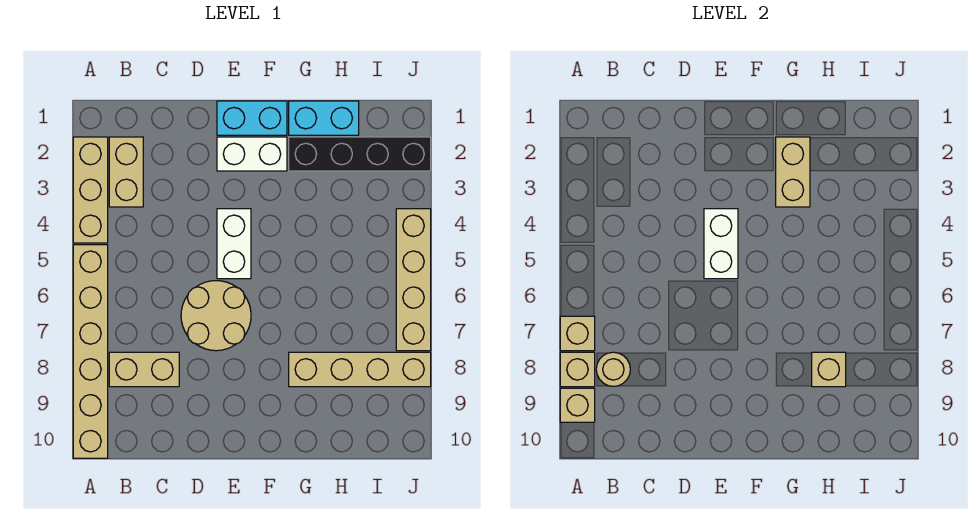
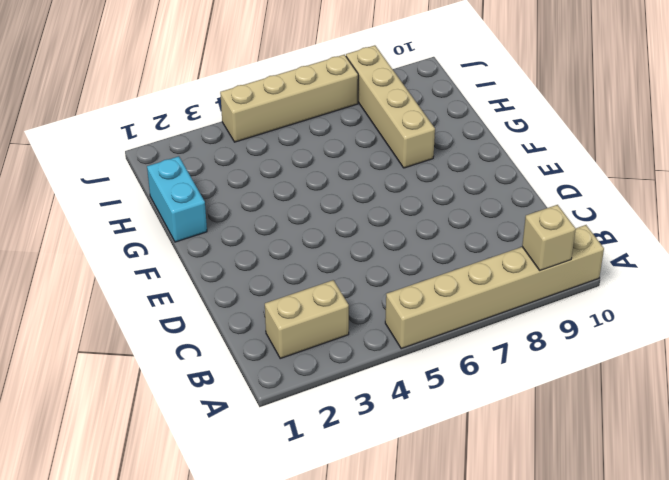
none -> tan brick A2:A4 level 1
none -> tan brick B8:C8 level 1
none -> tan round brick D6:E7 level 1

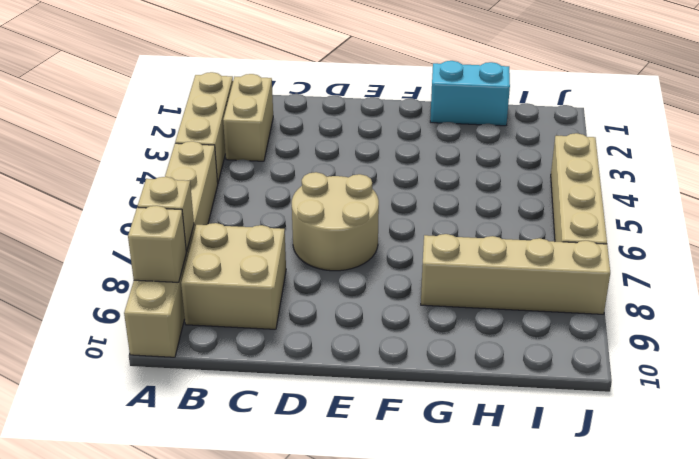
tan brick B8:C9 level 1 -> tan brick B8:C8 level 1
none -> cyan brick E1:F1 level 1
none -> white brick E2:F2 level 1
none -> white brick E4:E5 level 1

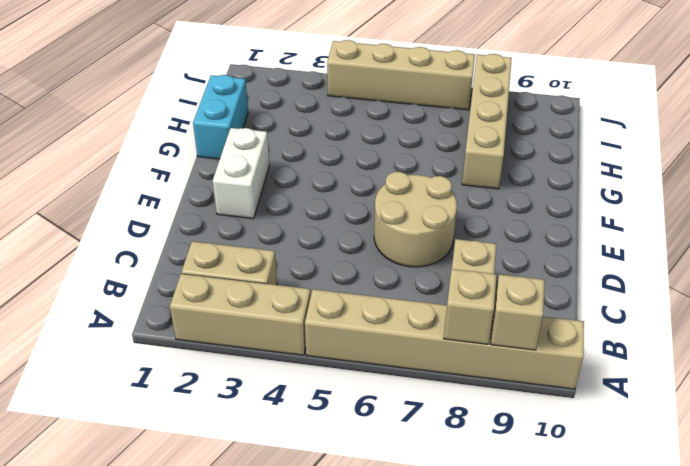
none -> cyan brick E1:F1 level 1
none -> white brick E4:E5 level 1
none -> black brick G2:J2 level 1

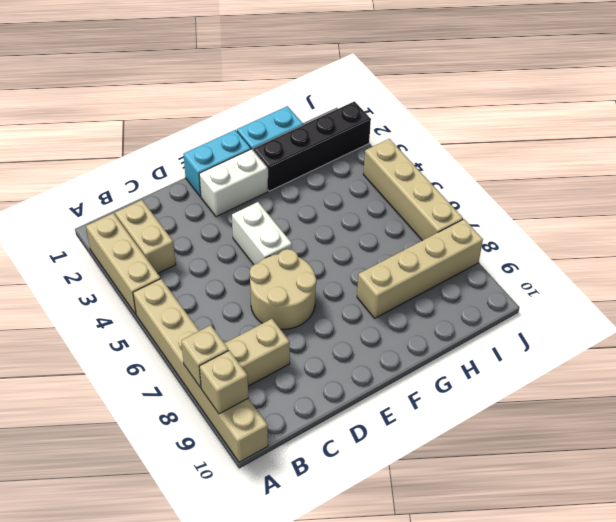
none -> tan brick A7 level 2
none -> tan round brick B8 level 2
none -> white brick E4:E5 level 2

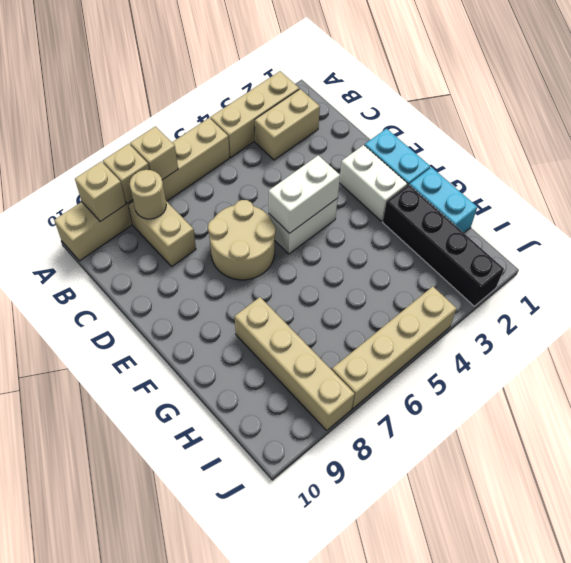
none -> tan brick G2:G3 level 2
none -> tan brick H8 level 2

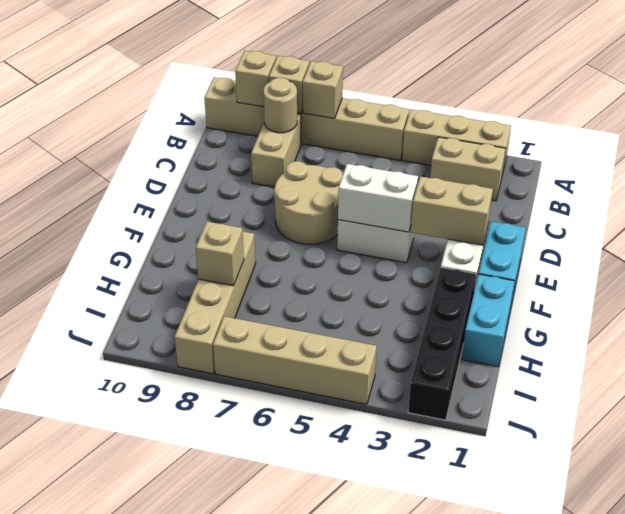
tan brick E2:E3 level 2 -> tan brick G2:G3 level 2

